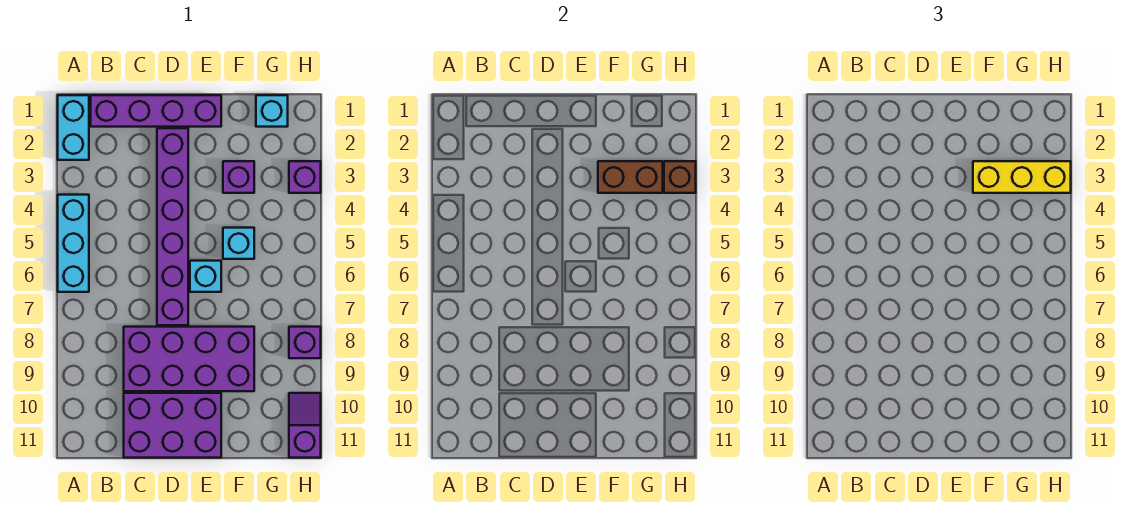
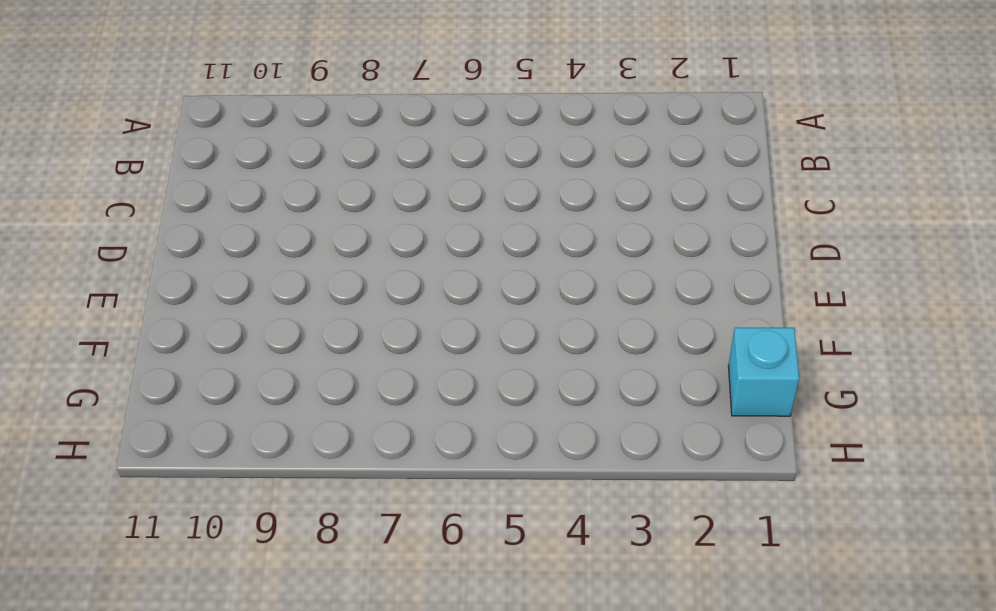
none -> cyan brick A1:A2 level 1
none -> cyan brick A4:A6 level 1
none -> purple brick B1:E1 level 1

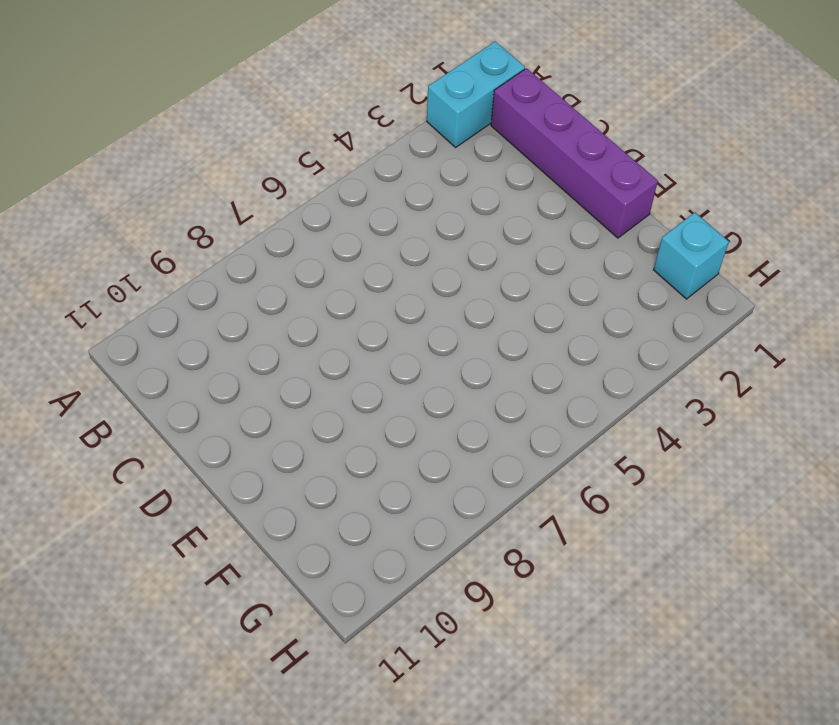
none -> cyan brick A4:A6 level 1
none -> purple brick C8:F9 level 1
none -> purple brick C10:E11 level 1

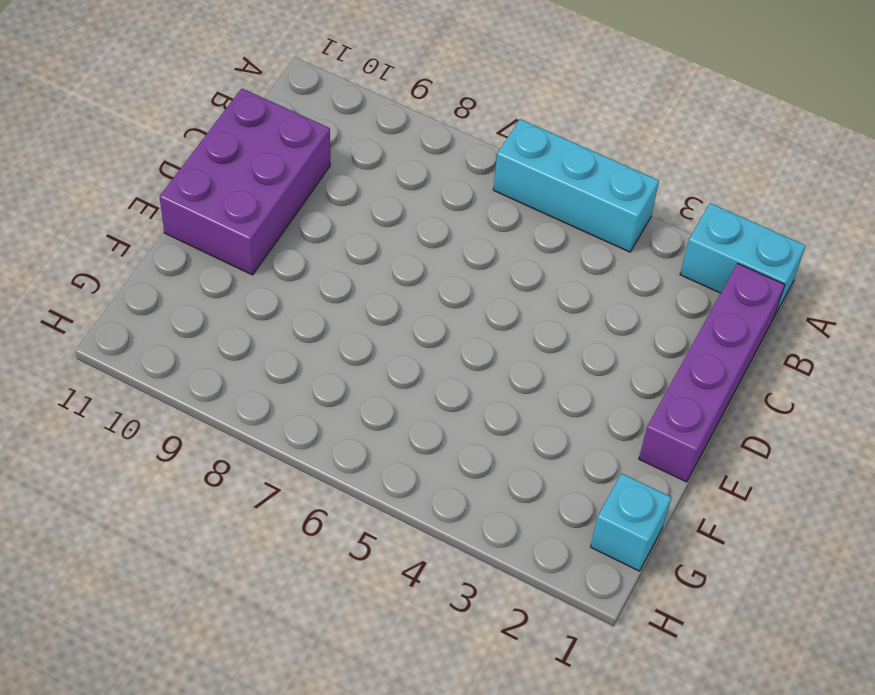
none -> purple brick C8:F9 level 1
none -> purple brick D2:D7 level 1
none -> cyan brick E6 level 1

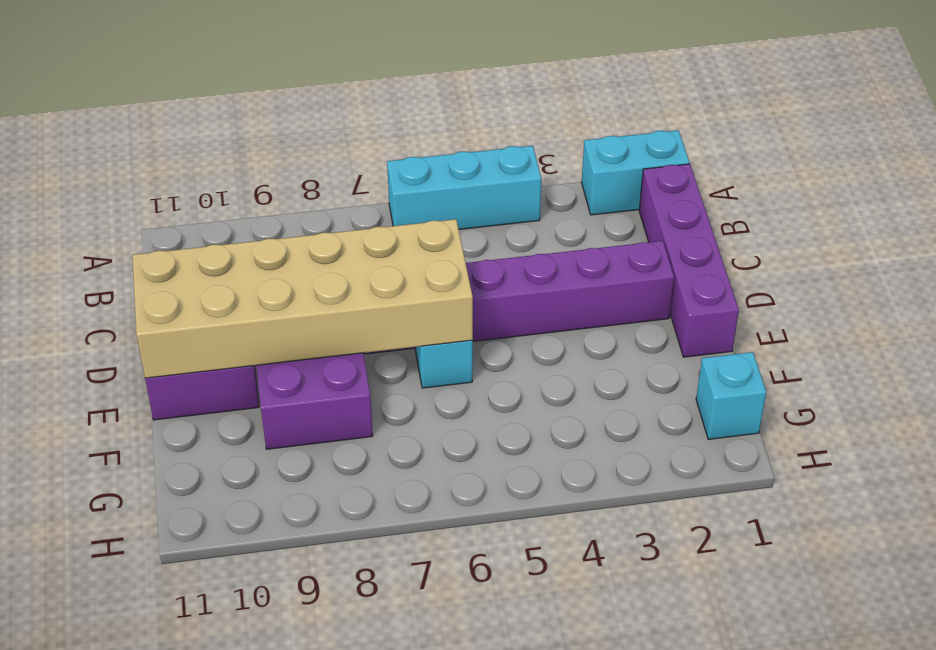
tan brick D6:E11 level 2 -> none
none -> purple brick F3 level 1
none -> cyan brick F5 level 1
none -> purple brick H3 level 1

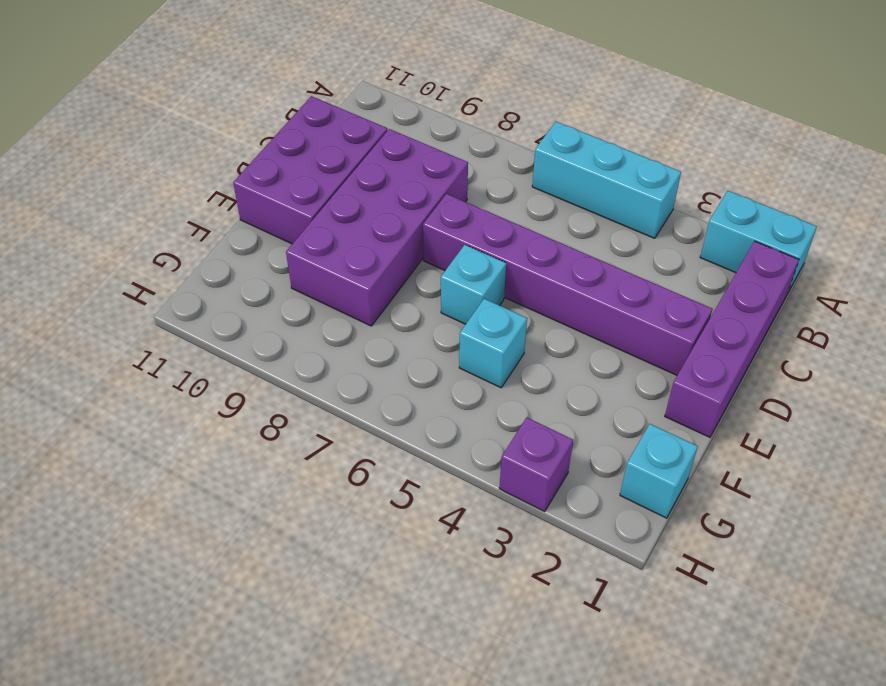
none -> purple brick F3 level 1
none -> purple brick H8 level 1
none -> purple slope H10:H11 level 1 top 11

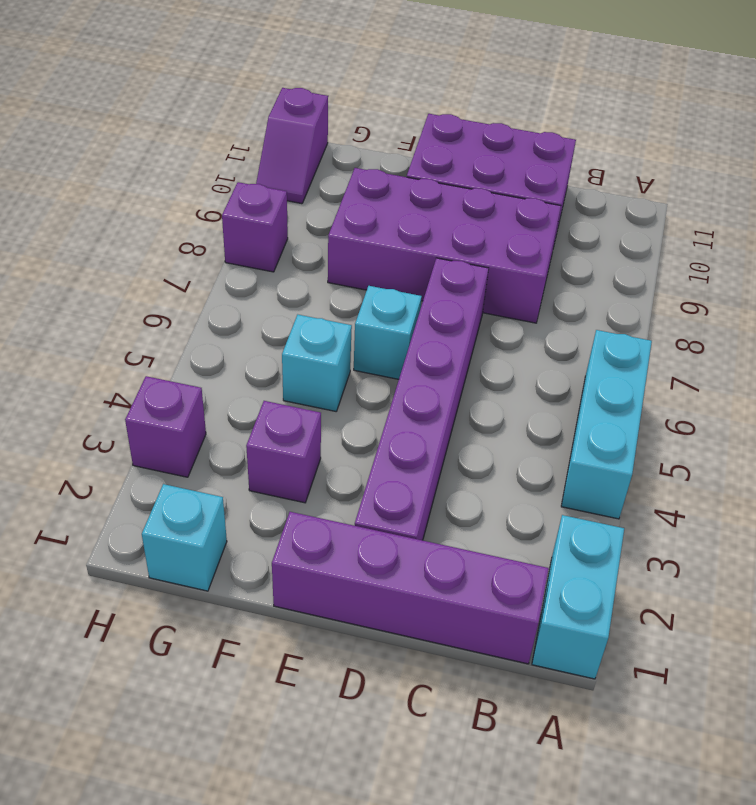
none -> brown brick F3:G3 level 2
none -> brown brick H3 level 2
none -> yellow brick F3:H3 level 3

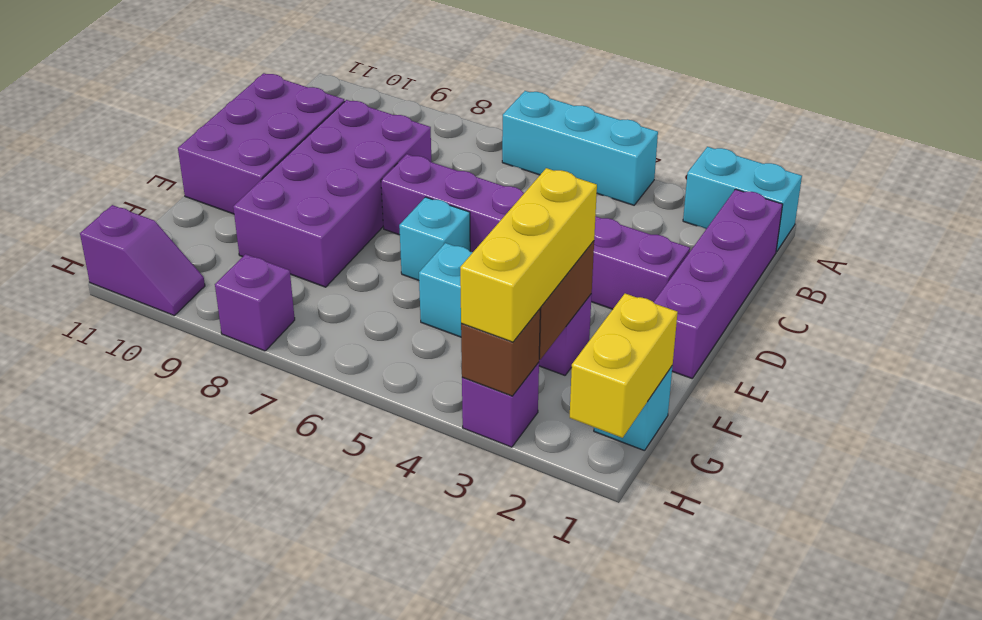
yellow brick G1:H1 level 2 -> none

